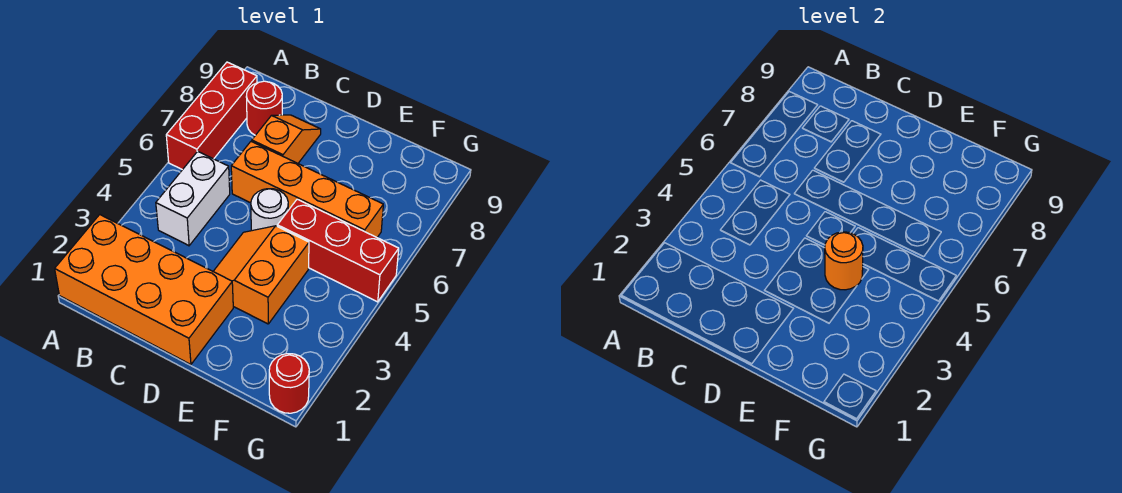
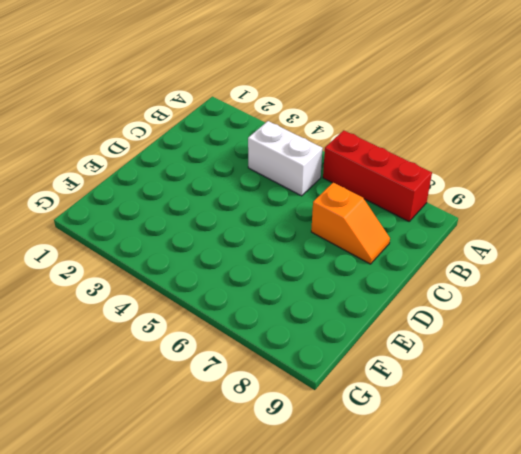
none -> orange brick A1:D2 level 1
none -> red round brick B8 level 1

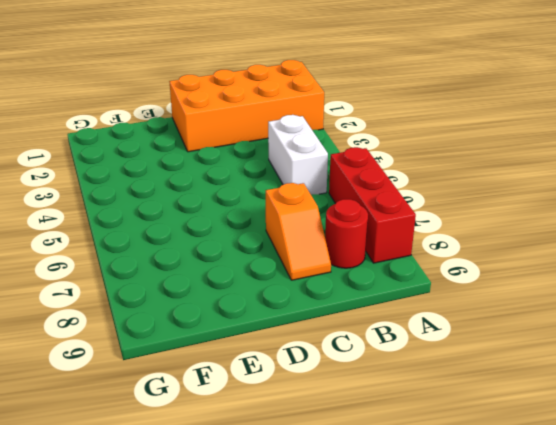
none -> orange brick C6:F6 level 1
none -> orange slope D3:E4 level 1 top E

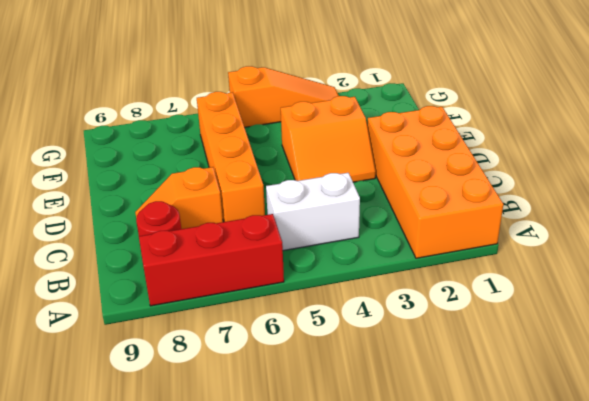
orange slope G3:G5 level 1 top 5 -> red brick E5:G5 level 1
none -> white round brick D5 level 1
none -> red round brick G1 level 1

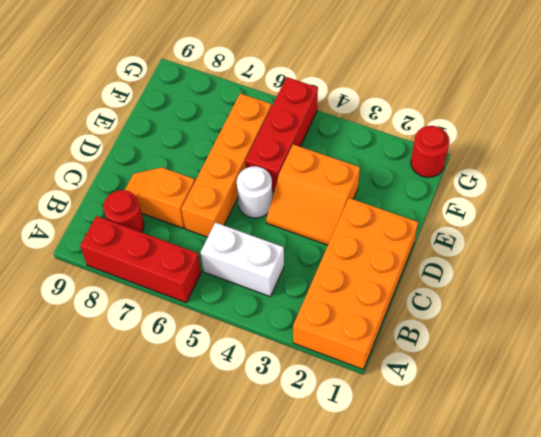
none -> orange round brick E4 level 2

